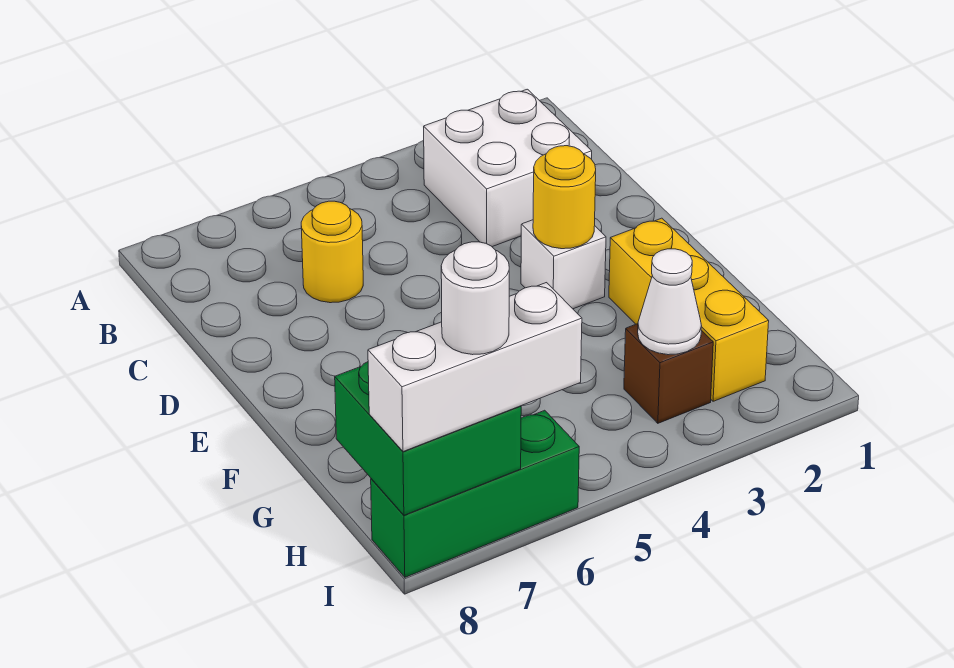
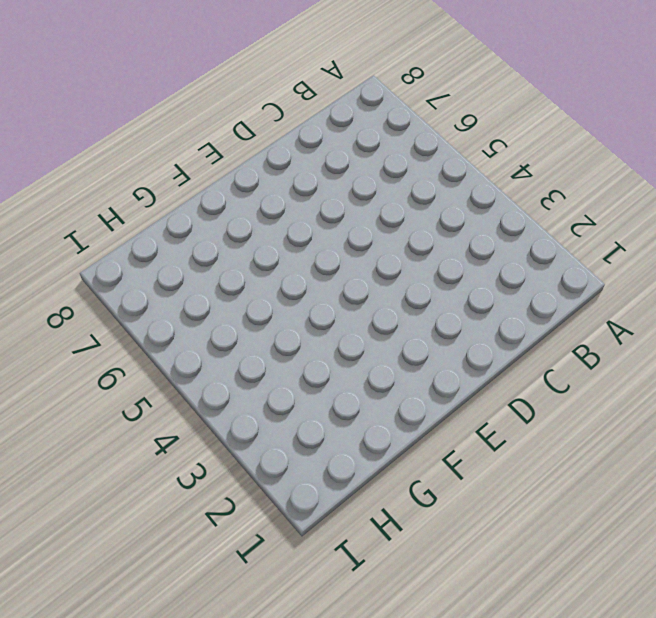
none -> white brick B2:C3 level 1
none -> yellow round brick C6 level 1

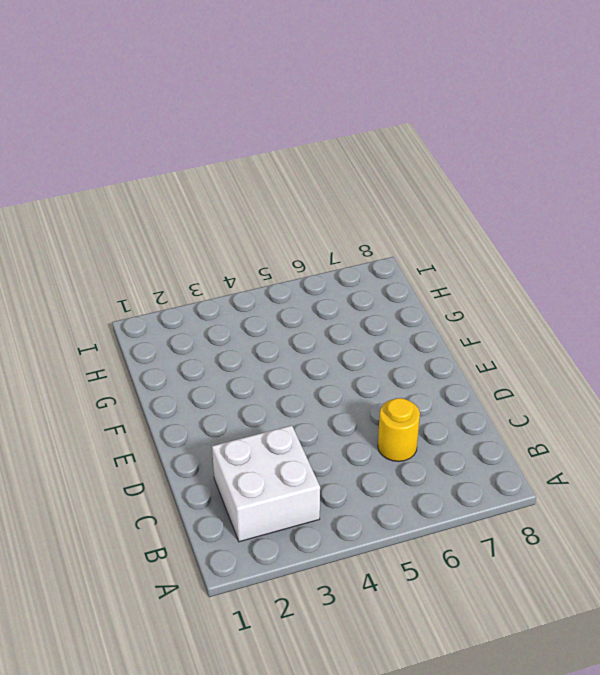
none -> white brick E3 level 1
none -> yellow brick F2:H2 level 1

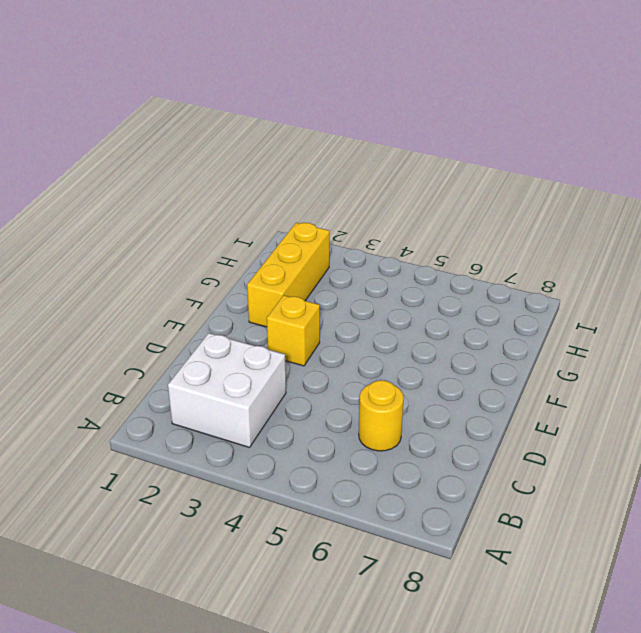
yellow brick E3 level 1 -> white brick E3 level 1
none -> brown brick H3 level 1
none -> green brick I6:I8 level 1

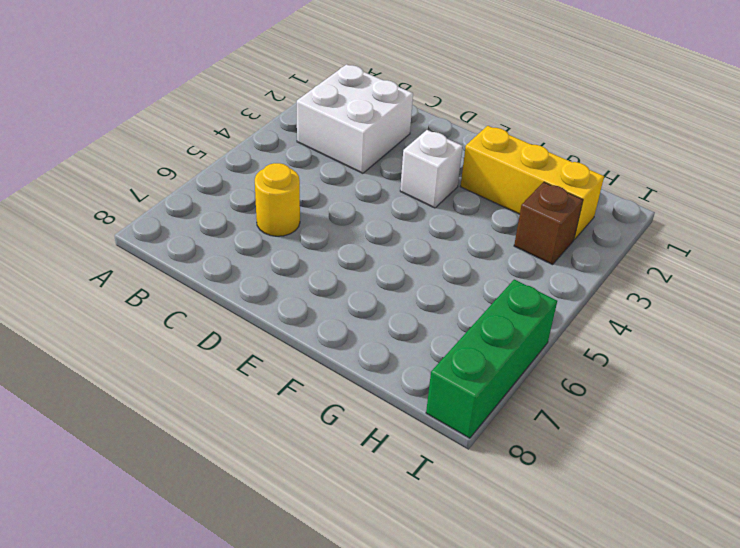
none -> yellow round brick E3 level 2
none -> white cone H3 level 2

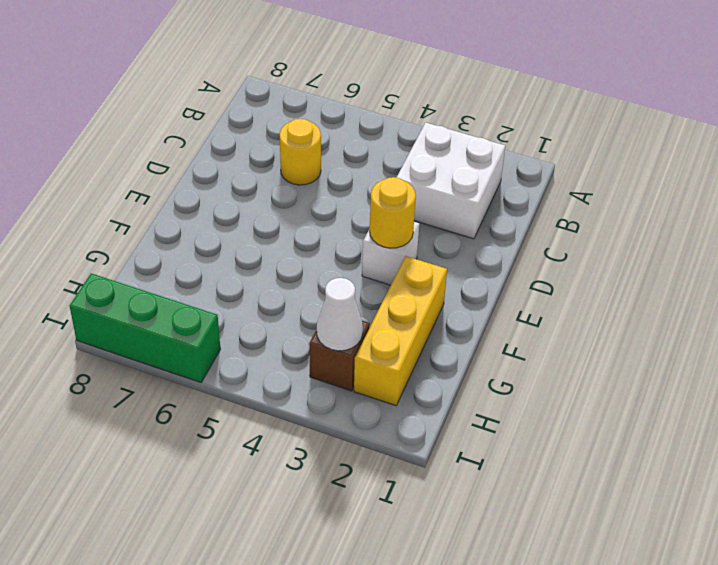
none -> green brick H7:I8 level 2
none -> white brick I6:I8 level 3

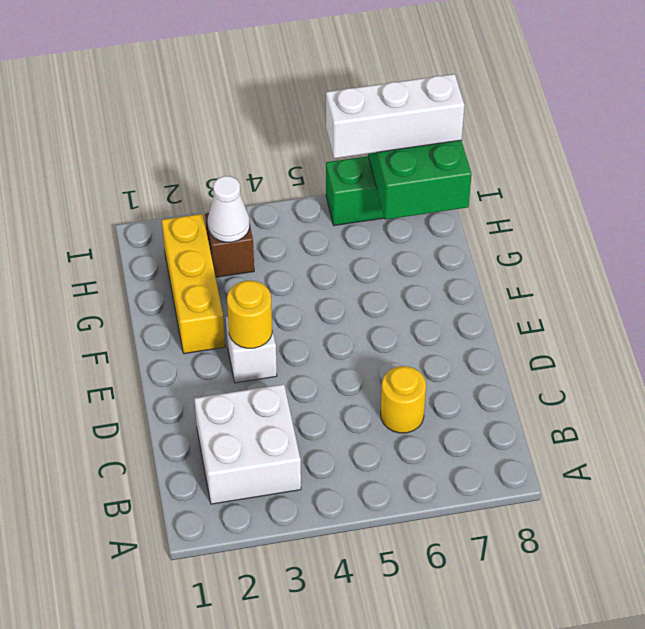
none -> white round brick I7 level 4

